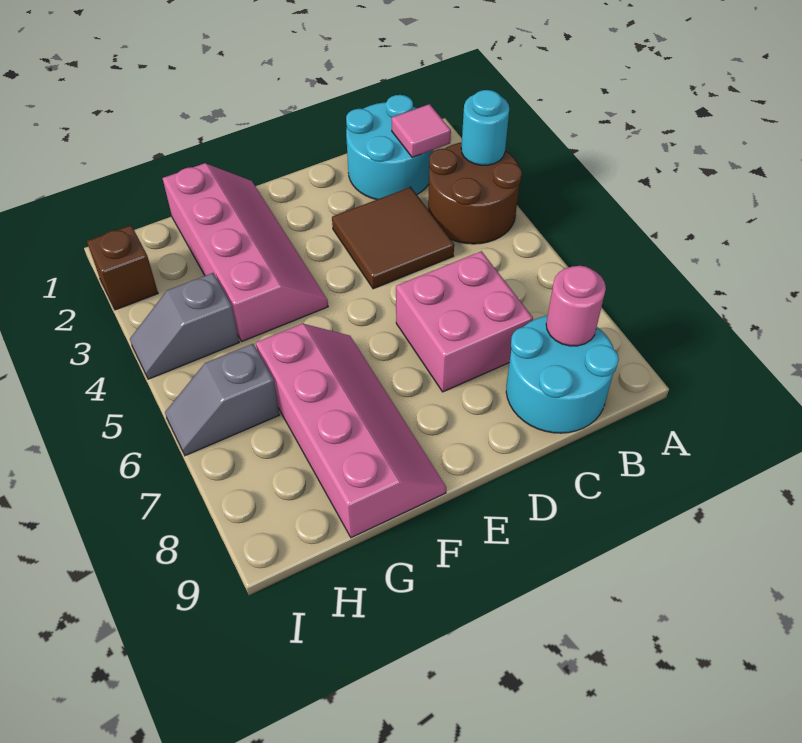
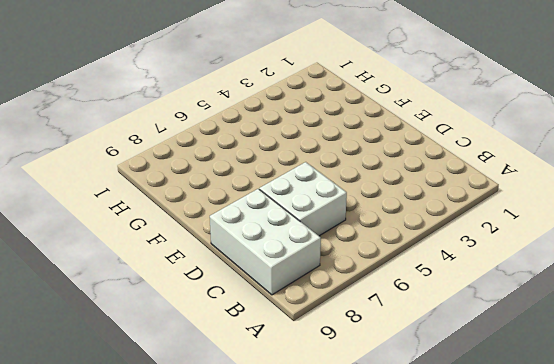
white brick B8:D9 level 1 -> cyan round brick B8:C9 level 1
white brick C6:D7 level 1 -> pink brick C6:D7 level 1
none -> brown round brick A3:B4 level 1
none -> cyan round brick B1:C2 level 1
none -> brown tile C3:D4 level 1

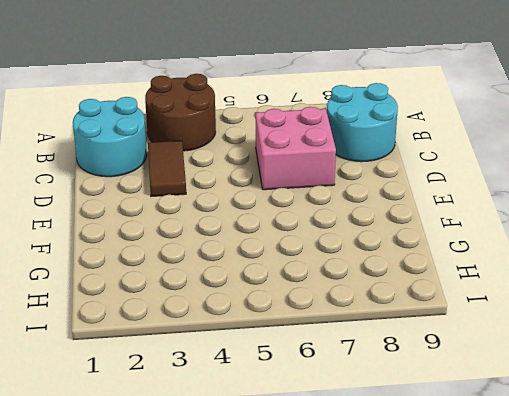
brown tile C3:D3 level 1 -> brown tile C3:D4 level 1
none -> pink slope F1:G4 level 1 top G
none -> pink slope F6:G9 level 1 top G
none -> grey slope H4:I4 level 1 top H

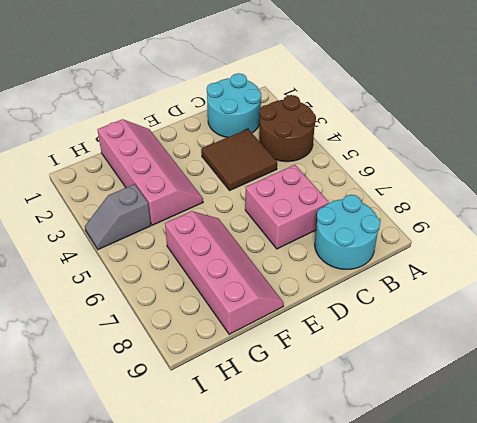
none -> grey slope H6:I6 level 1 top H
none -> brown brick I2 level 1
none -> cyan round brick A3 level 2

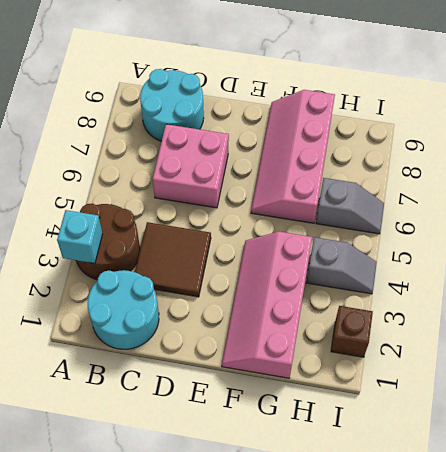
cyan brick A3 level 2 -> cyan round brick A3 level 2
none -> pink tile B2 level 2
none -> pink round brick B8 level 2

